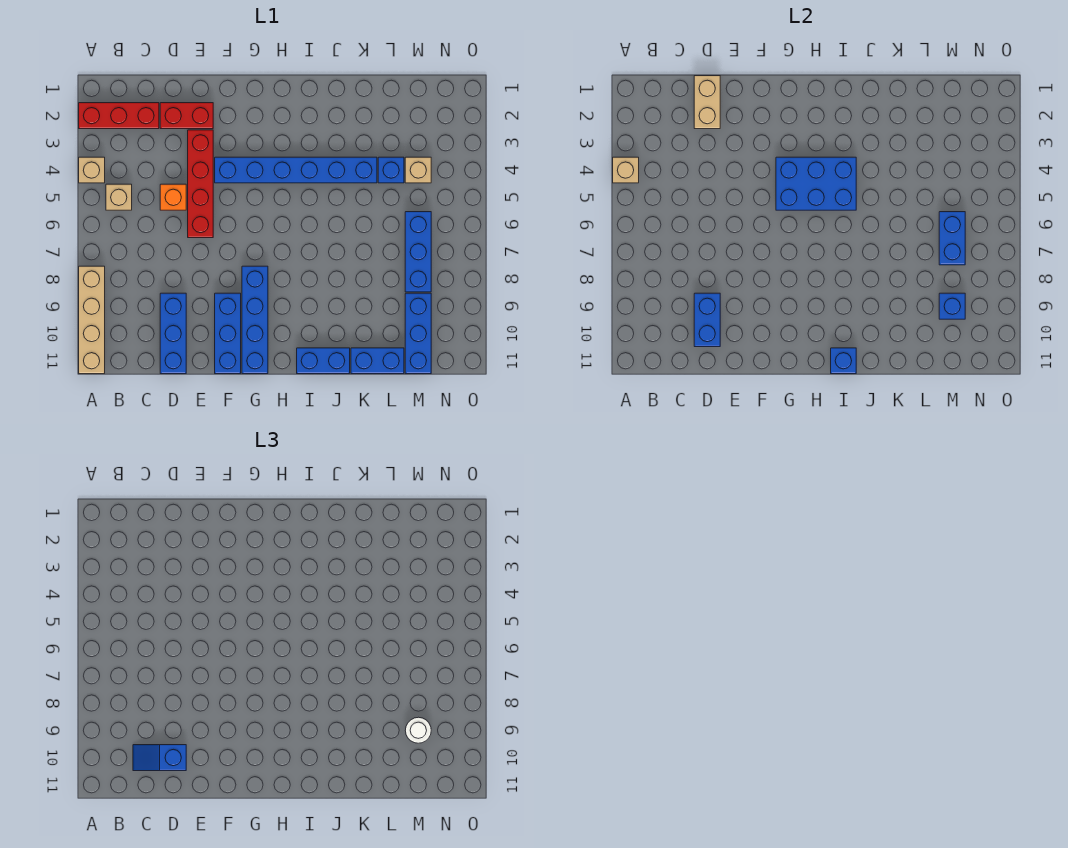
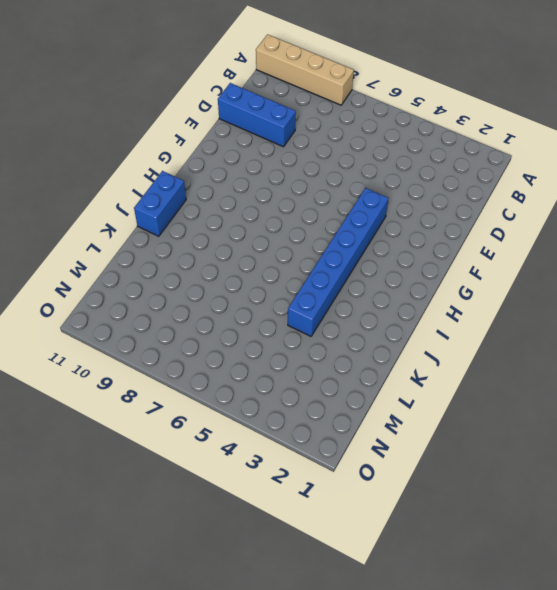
none -> red brick A2:C2 level 1
none -> tan brick A4 level 1
none -> tan brick B5 level 1

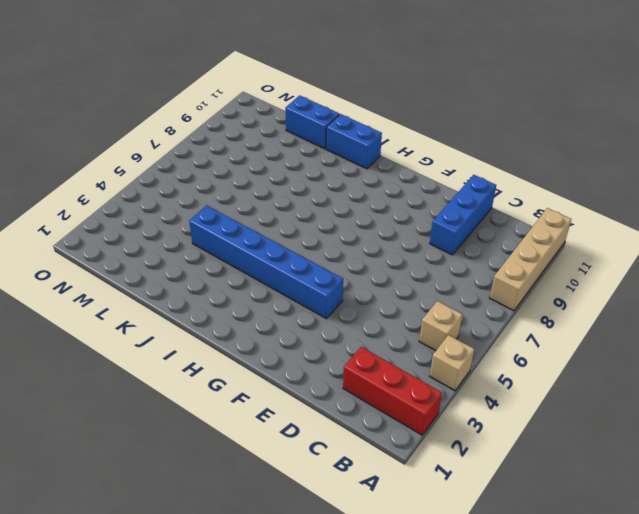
none -> red brick D2:E2 level 1
none -> orange brick D5 level 1
none -> red brick E3:E6 level 1

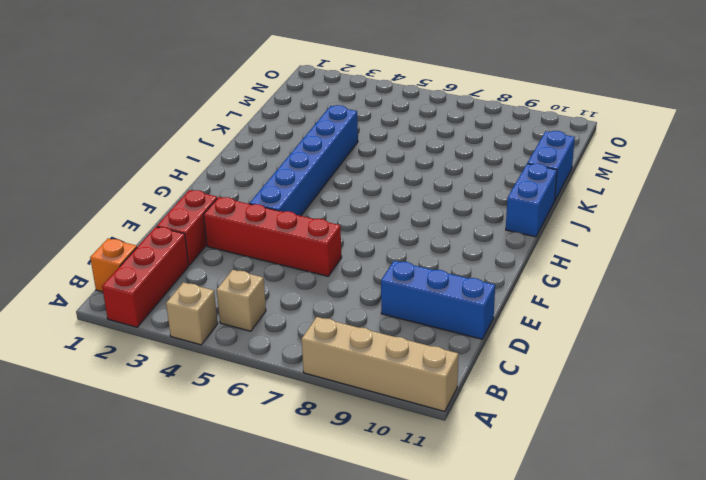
orange brick B1 level 1 -> orange brick D5 level 1
none -> blue brick F9:F11 level 1
none -> blue brick G8:G11 level 1
none -> blue brick L4 level 1

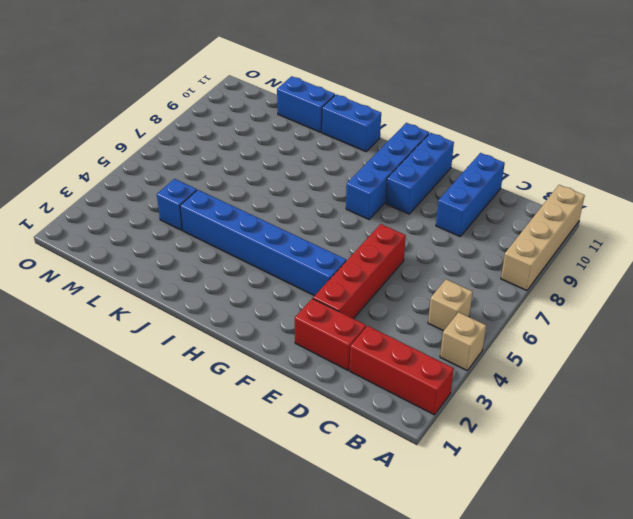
none -> orange brick D5 level 1
none -> tan brick M4 level 1
none -> blue brick M6:M8 level 1

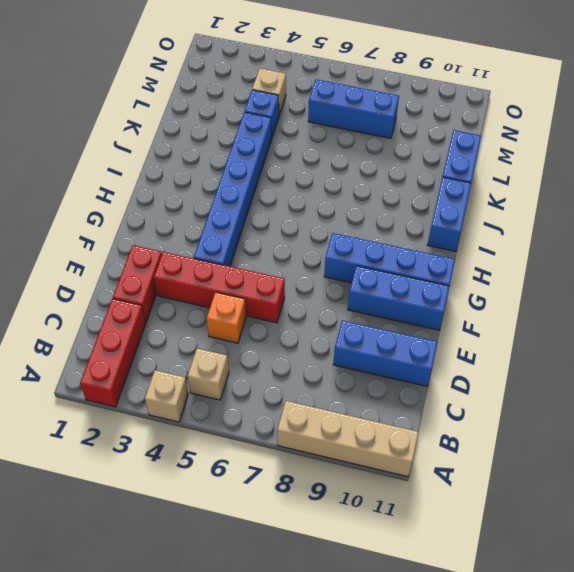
none -> blue brick M9:M11 level 1
none -> tan brick A4 level 2
none -> tan brick D1:D2 level 2

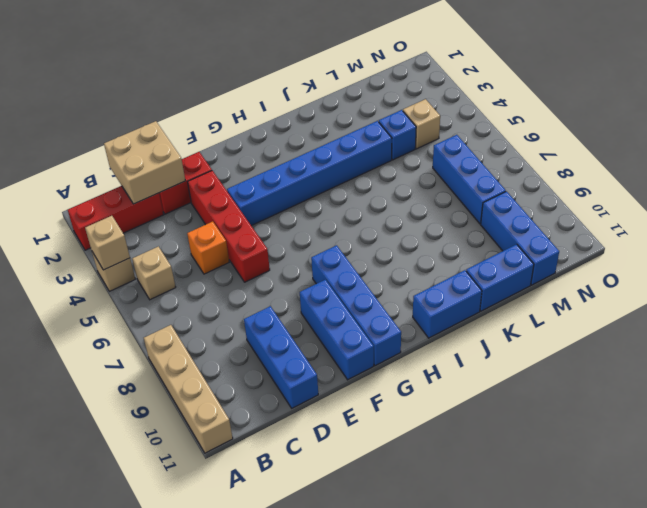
tan brick C1:D2 level 2 -> tan brick D1:D2 level 2
none -> blue brick D9:D10 level 2
none -> blue brick G4:I5 level 2
none -> blue brick I11 level 2

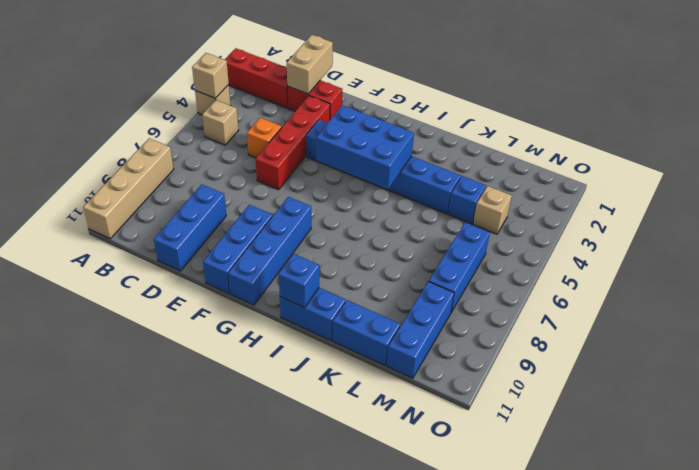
none -> blue brick D9:D10 level 2
none -> blue brick M6:M7 level 2
none -> blue brick M9 level 2

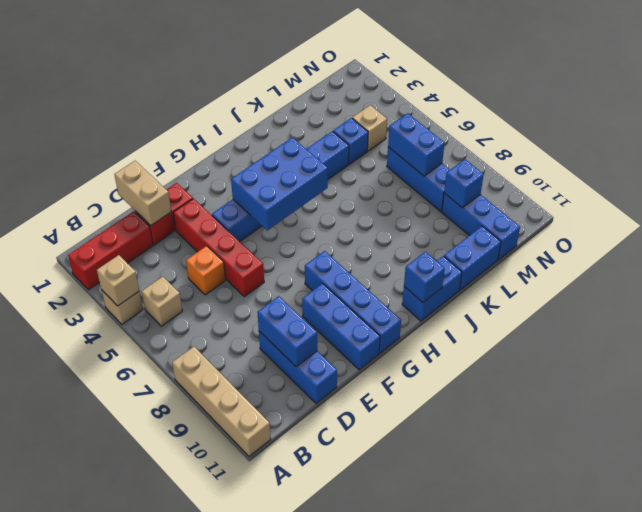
none -> blue slope C10:D10 level 3 top D
none -> white round brick M9 level 3

